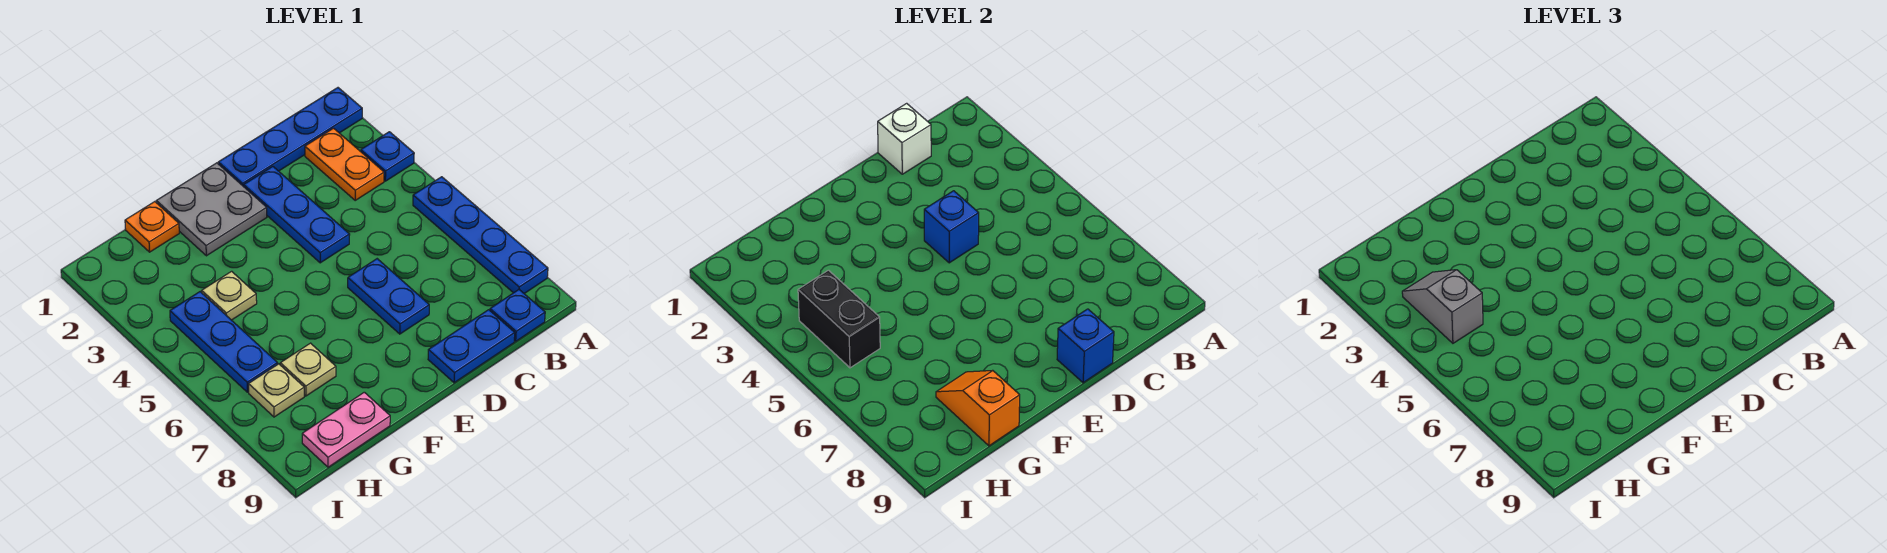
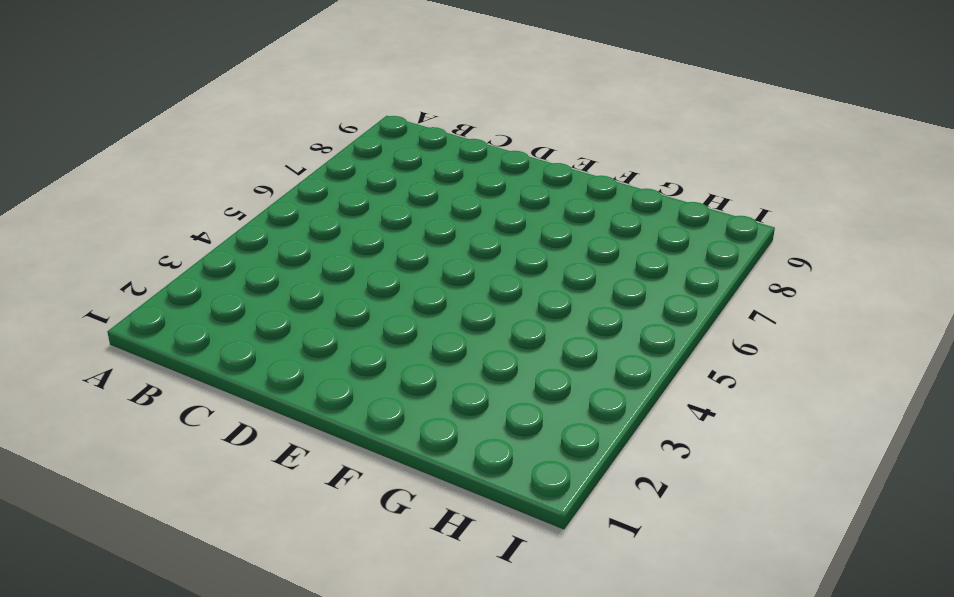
none -> blue plate A1:D1 level 1
none -> blue plate A3 level 1
none -> blue plate A5:A8 level 1

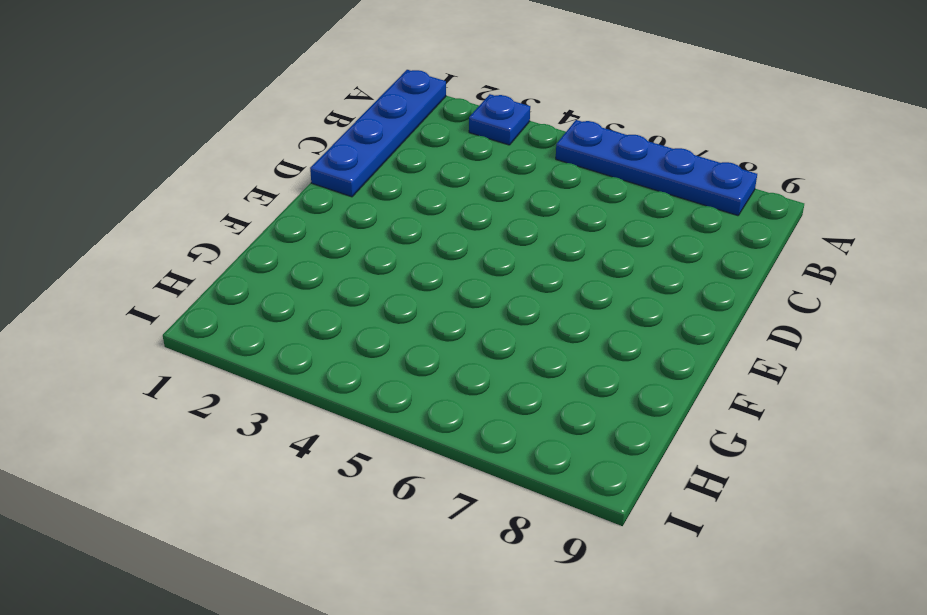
none -> orange plate B2:B3 level 1
none -> blue plate B9 level 1
none -> blue plate C9:D9 level 1

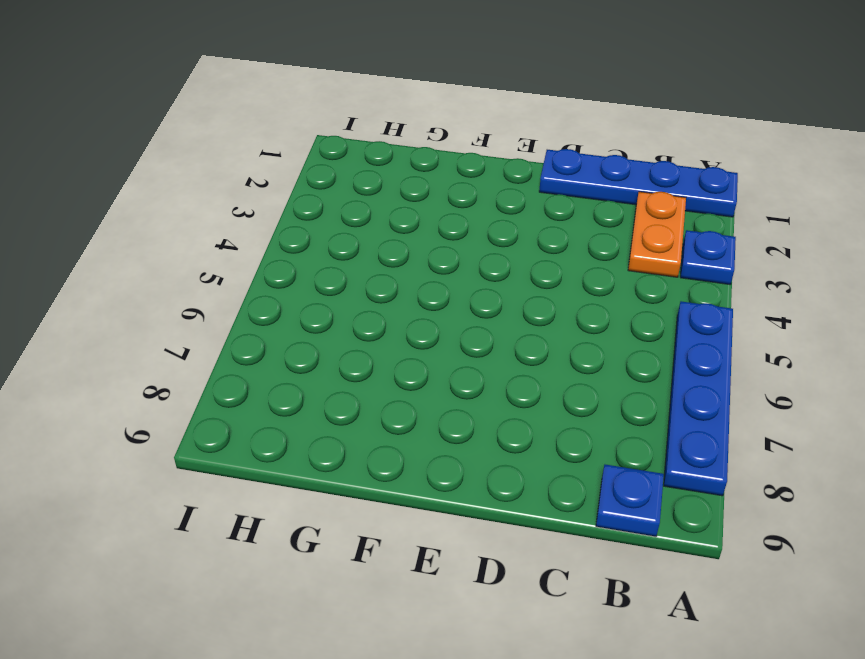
none -> blue plate C9:D9 level 1
none -> blue plate D2:D4 level 1
none -> blue plate D6:D7 level 1

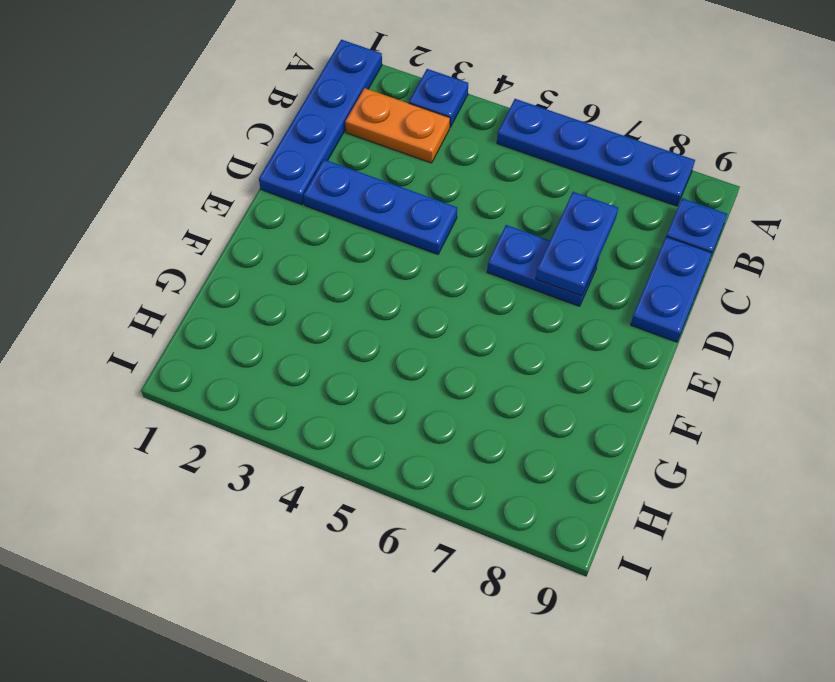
blue plate C7:D7 level 2 -> none
none -> grey plate E1:F2 level 1
none -> orange plate G1 level 1
none -> tan plate G4 level 1

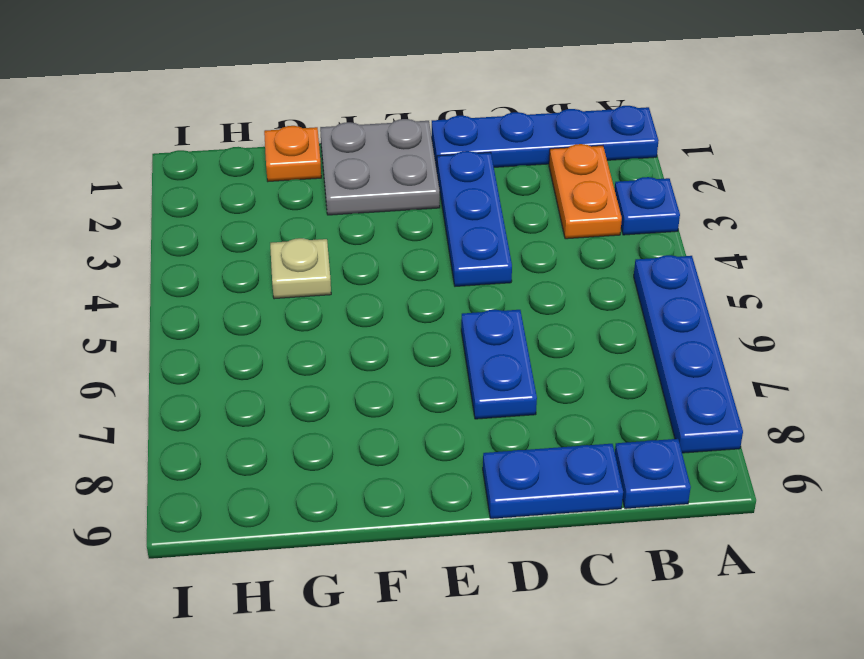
none -> tan plate G7 level 1
none -> pink plate G9:H9 level 1
none -> blue plate H4:H6 level 1

